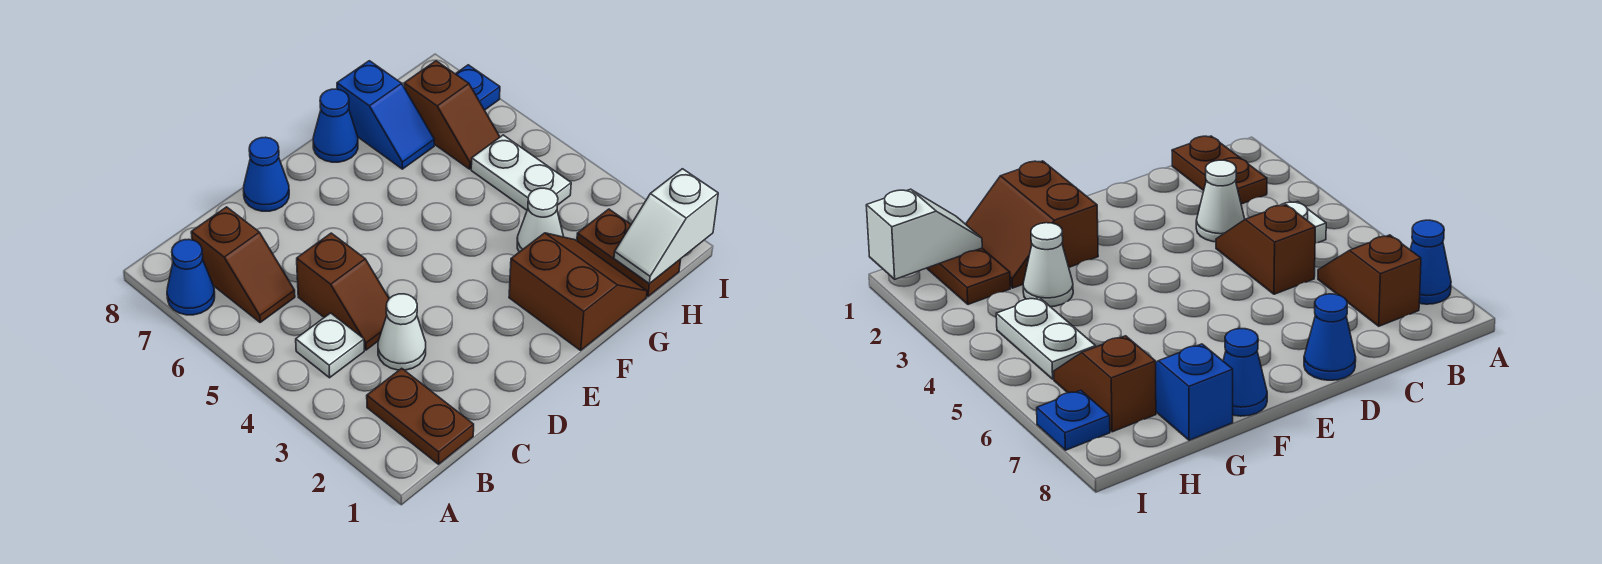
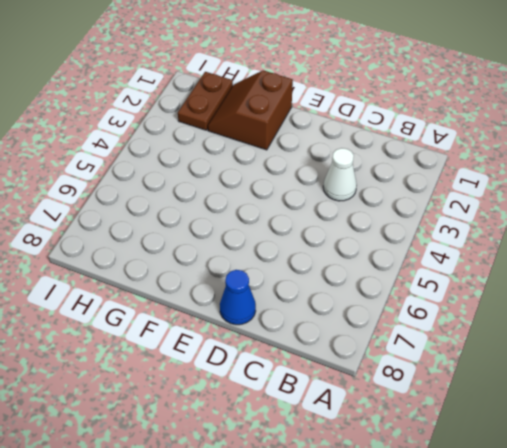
none -> blue cone A7 level 1
none -> brown plate B1:B2 level 1
none -> white plate B4 level 1

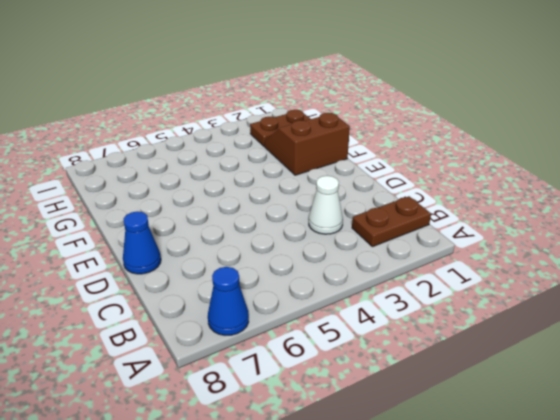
none -> white plate B4 level 1
none -> brown slope B6:B7 level 1 top 7
none -> brown slope C4:C5 level 1 top 5

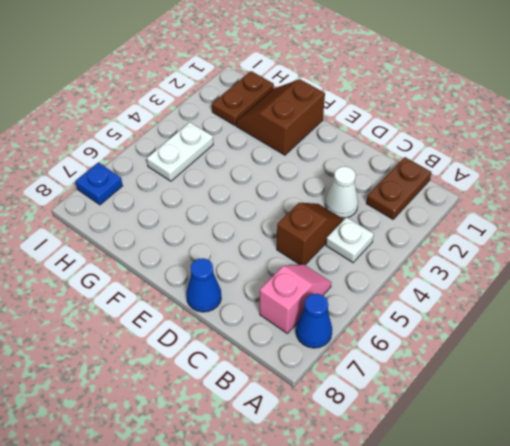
pink slope B6:B7 level 1 top 7 -> brown slope B6:B7 level 1 top 7
none -> blue cone F8 level 1
none -> white cone G3 level 1
none -> blue slope G7:G8 level 1 top 8

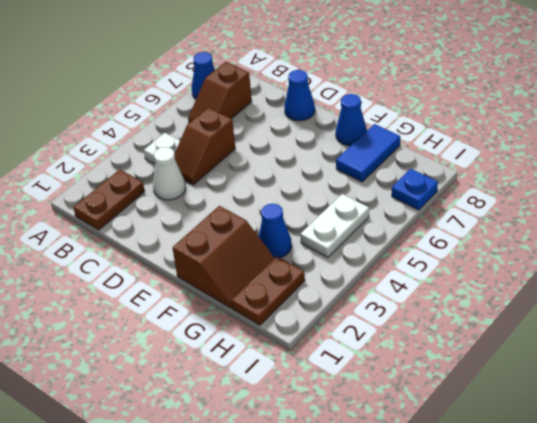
blue cone G3 level 1 -> white cone G3 level 1
blue tile G7:G8 level 1 -> blue slope G7:G8 level 1 top 8
none -> brown slope H6:H7 level 1 top 7
none -> white slope H1:I1 level 2 top I

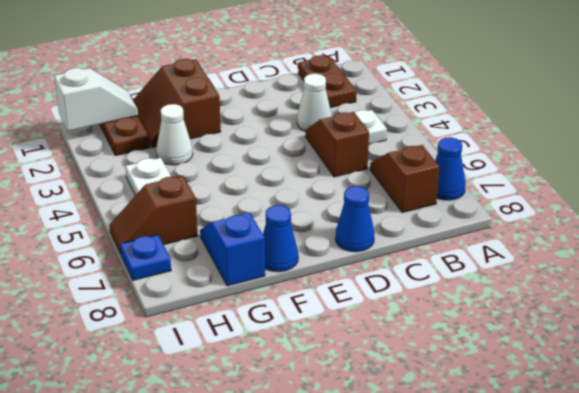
brown slope H6:I6 level 1 top H -> brown slope H6:H7 level 1 top 7

